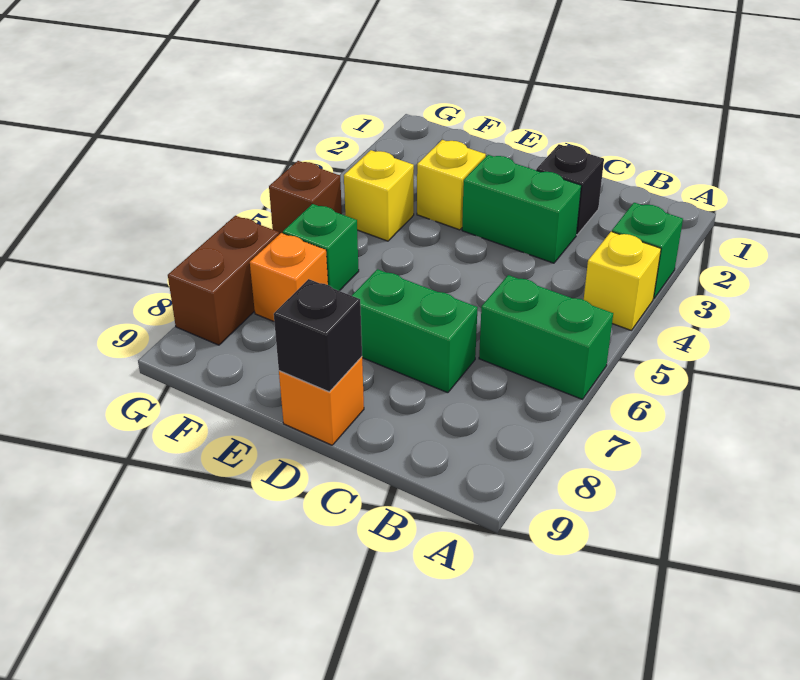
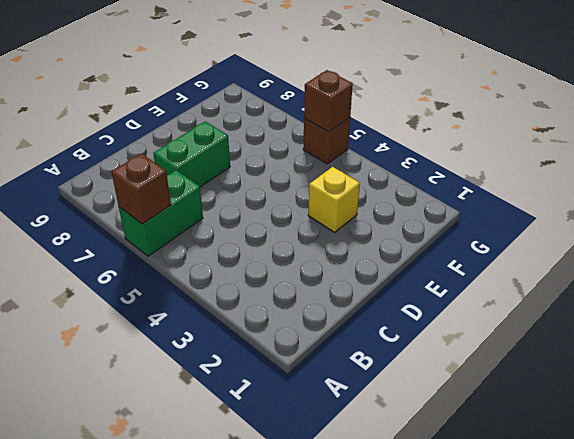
brown brick A6 level 2 -> none
brown brick G5 level 2 -> none
none -> green brick A3 level 1
none -> yellow brick A4 level 1
none -> black brick C2 level 1

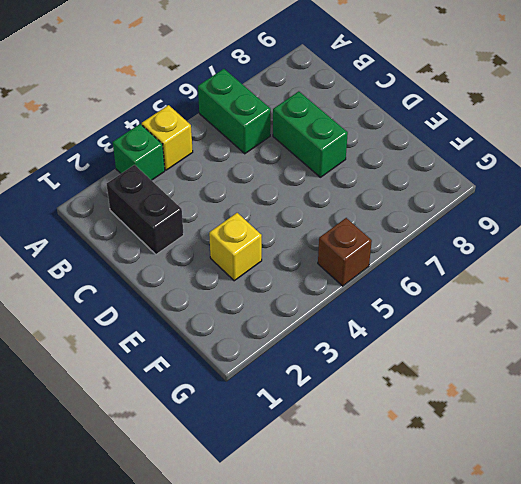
black brick B2:C2 level 1 -> black brick C2 level 1
none -> green brick C3:D3 level 1
none -> orange brick D9 level 1
none -> yellow brick F4 level 1

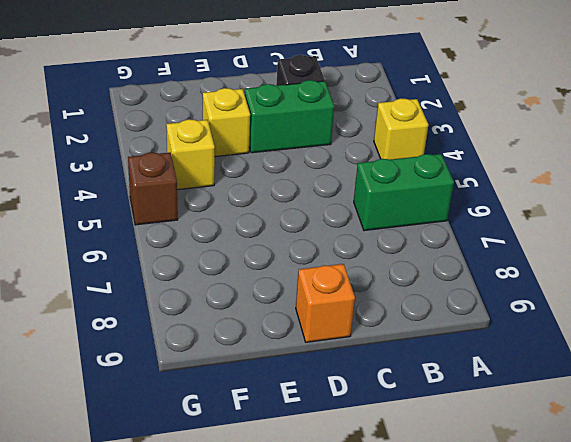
none -> green brick A3 level 1
none -> green brick C7:D7 level 1
none -> green brick F6 level 1

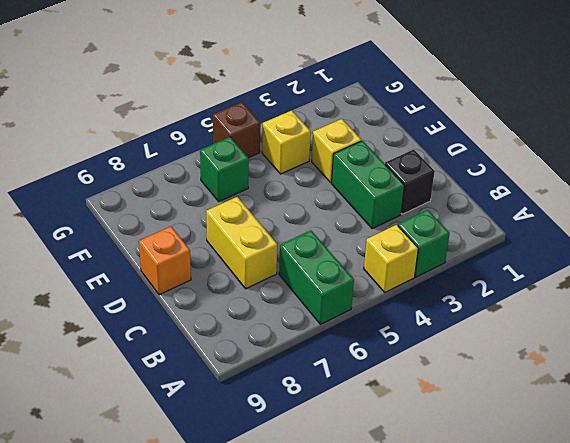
yellow brick C7:D7 level 1 -> green brick C7:D7 level 1
none -> orange brick F7 level 1
none -> brown brick G7:G8 level 1
none -> black brick D9 level 2

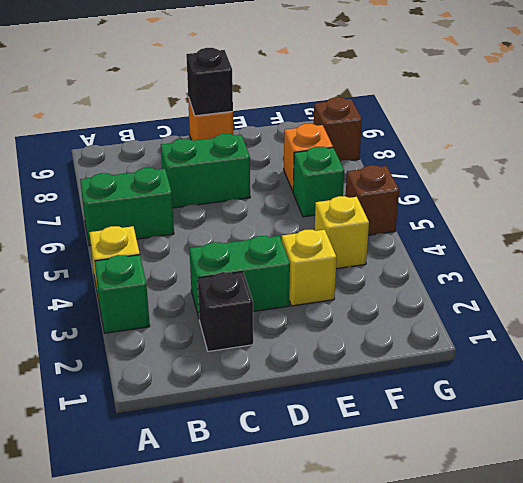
brown brick G8 level 1 -> brown brick G7:G8 level 1

